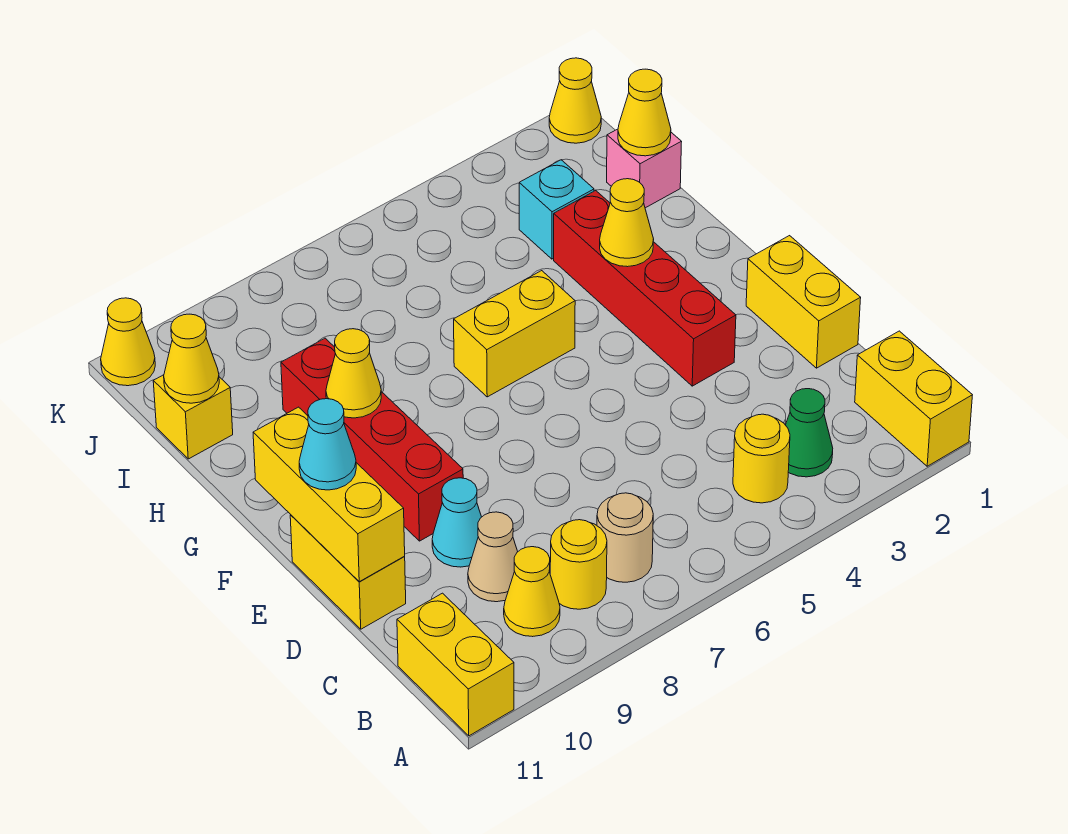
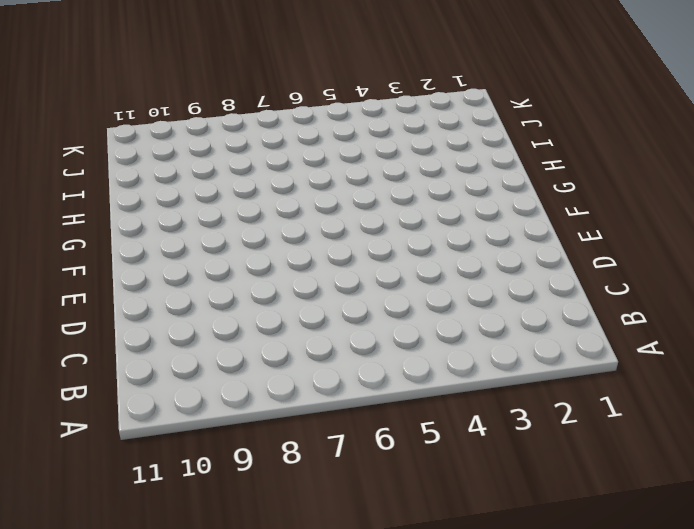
none -> yellow brick A1:B1 level 1
none -> yellow brick A11:B11 level 1
none -> green cone B3 level 1

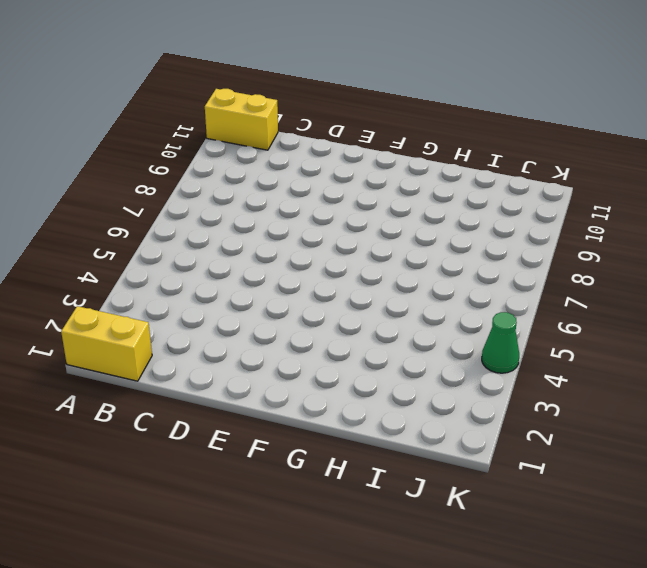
green cone K4 level 1 -> green cone B3 level 1
none -> yellow round brick B4 level 1
none -> tan round brick B7 level 1
none -> yellow round brick B8 level 1

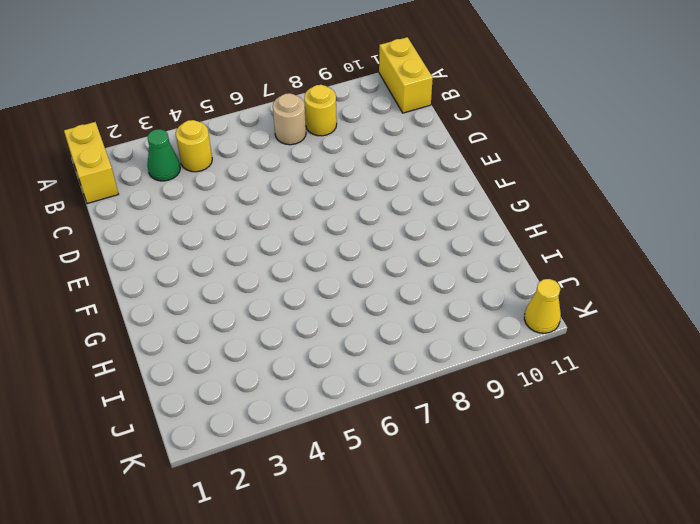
none -> yellow cone B9 level 1
none -> tan cone C9 level 1
none -> yellow brick D1:E1 level 1

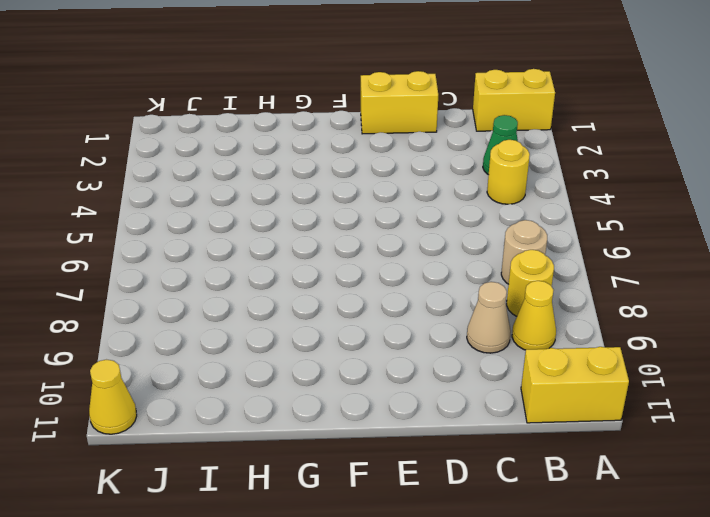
none -> cyan cone D9 level 1
none -> yellow brick D11:E11 level 1
none -> red brick E3:H3 level 1

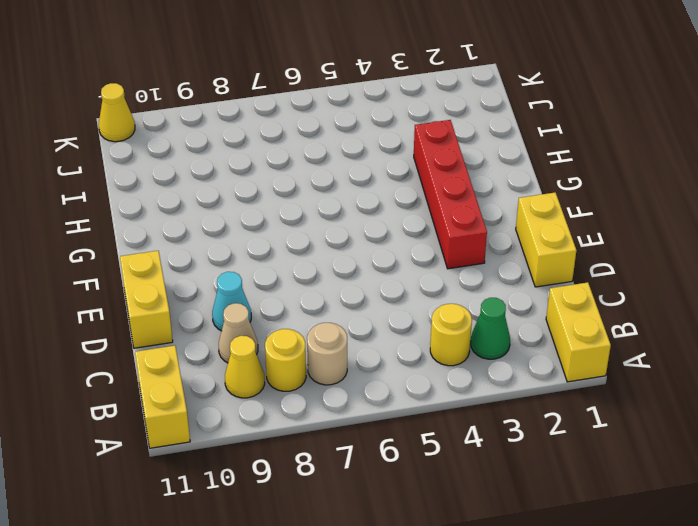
none -> red brick E9:H9 level 1
none -> yellow brick G5:G6 level 1
none -> pink brick I1 level 1

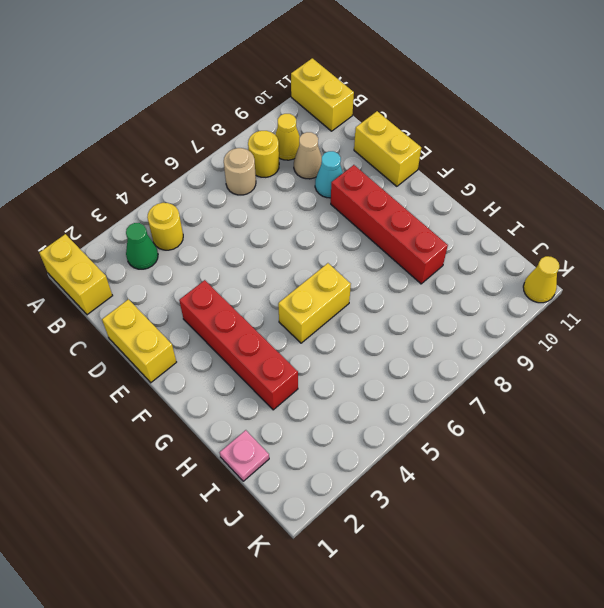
pink plate I1 level 1 -> pink brick I1 level 1
none -> cyan brick I3 level 1
none -> yellow brick I11 level 1
none -> yellow cone K1 level 1

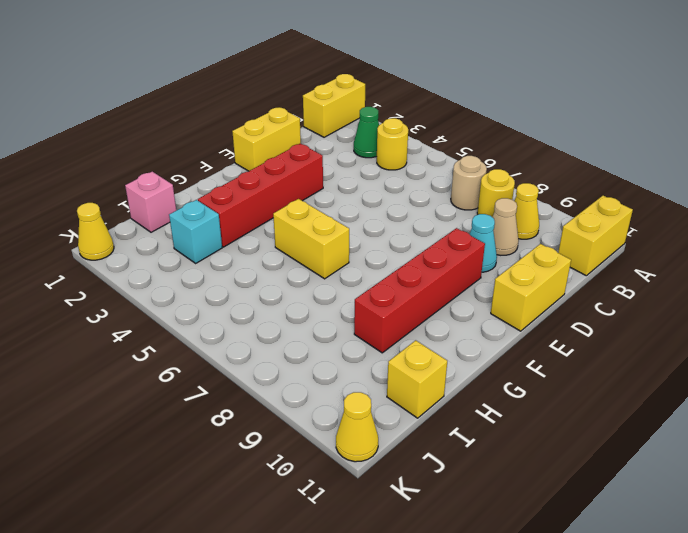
none -> yellow brick D11:F11 level 2
none -> yellow cone G3 level 2
none -> yellow cone G9 level 2

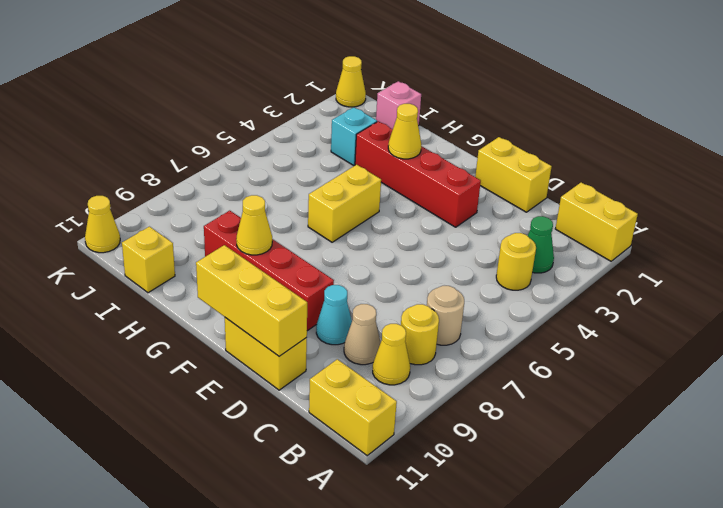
none -> yellow cone I1 level 2
none -> yellow cone I11 level 2
none -> cyan cone E11 level 3

